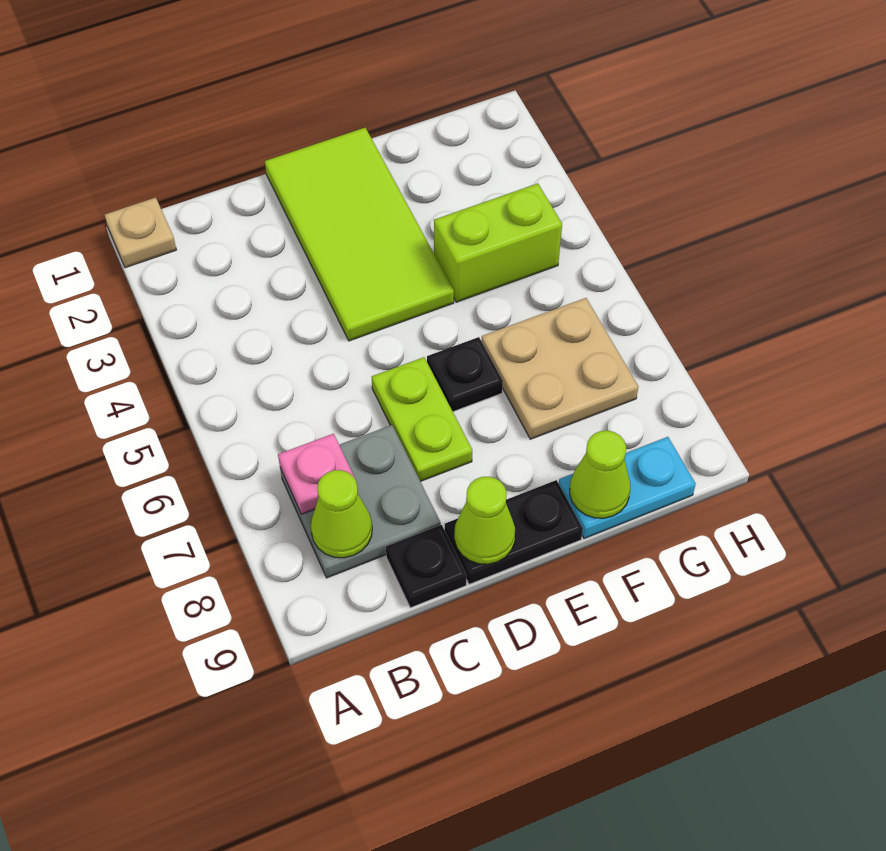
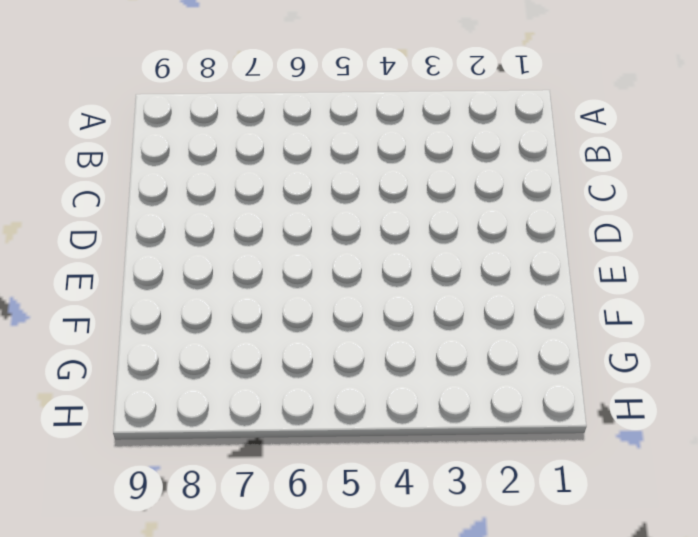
none -> tan plate A1 level 1
none -> grey plate B7:C8 level 1
none -> black plate C9 level 1

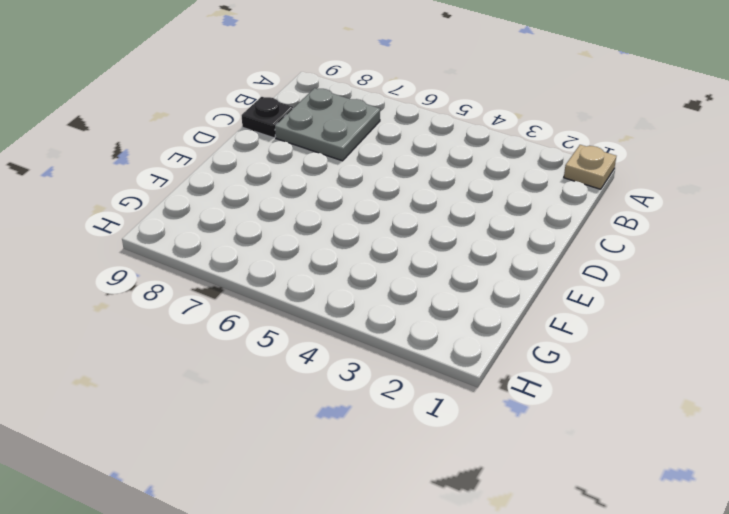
none -> lime tile D1:E4 level 1
none -> lime plate D6:D7 level 1
none -> black plate D9:E9 level 1

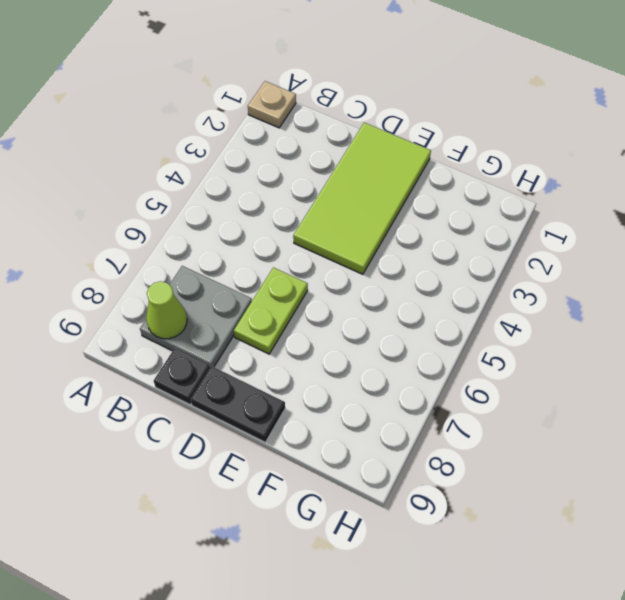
none -> black plate E6 level 1
none -> lime brick F4:G4 level 1
none -> tan plate F6:G7 level 1

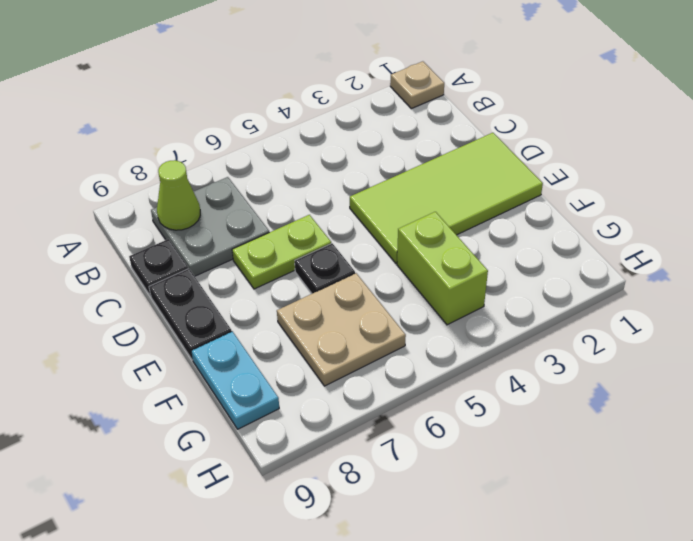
none -> pink plate B7 level 2
none -> lime cone D9 level 2
none -> lime cone F9 level 2

